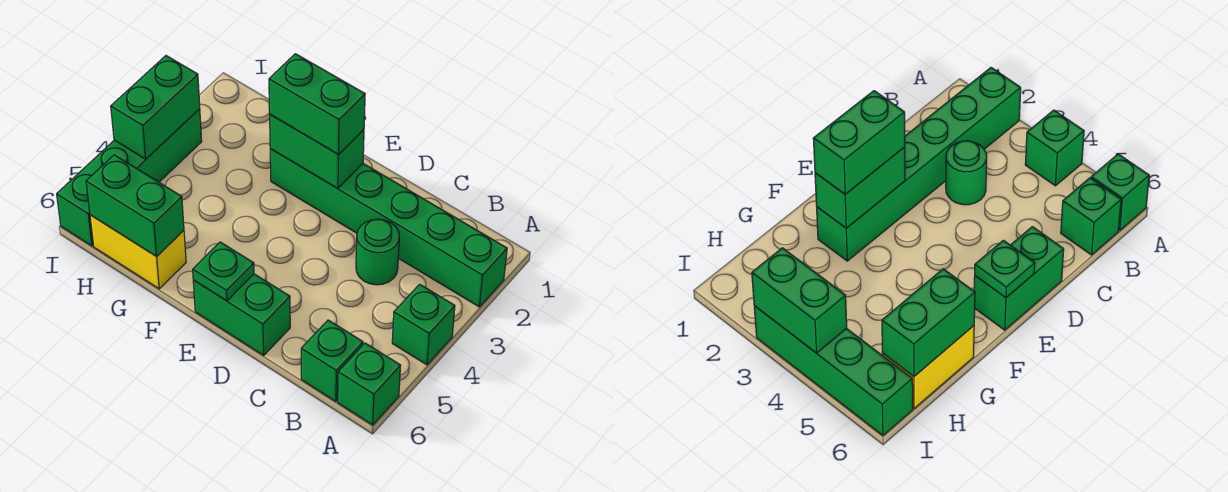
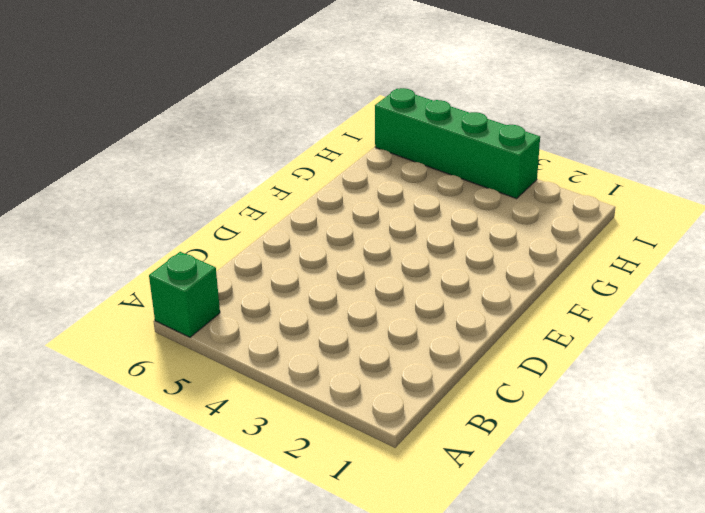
none -> green brick A2:F2 level 1
none -> green brick A4 level 1
none -> green brick B6 level 1

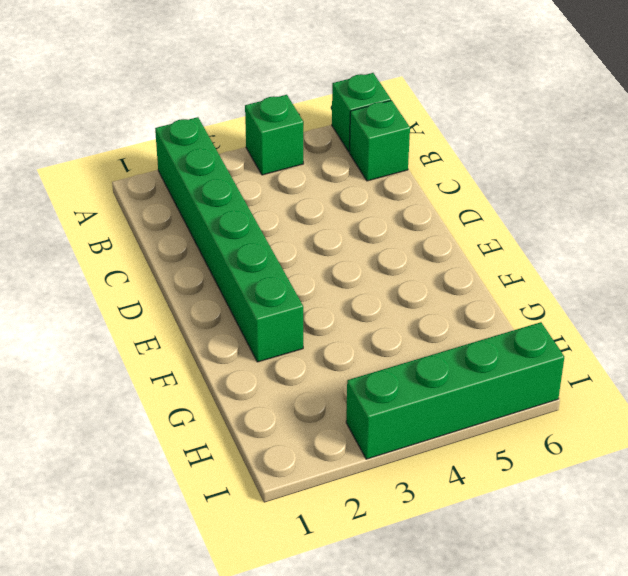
none -> green round brick C3 level 1
none -> green brick D6:E6 level 1
none -> yellow brick G6:H6 level 1

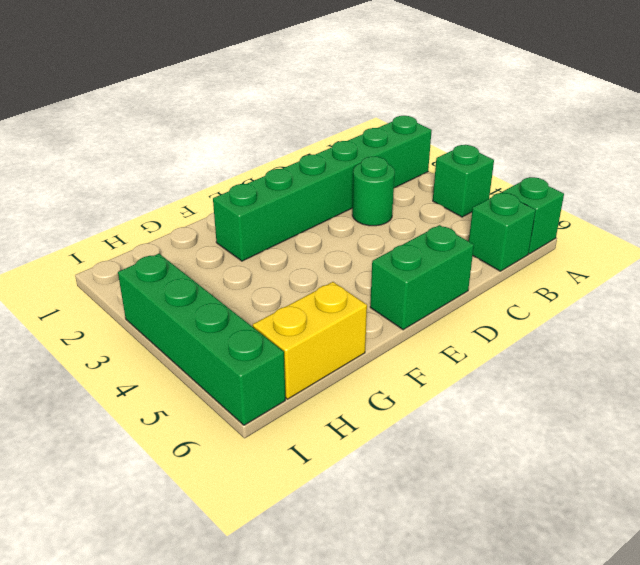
none -> green brick E2:F2 level 2
none -> green plate E6 level 2
none -> green brick G6:H6 level 2

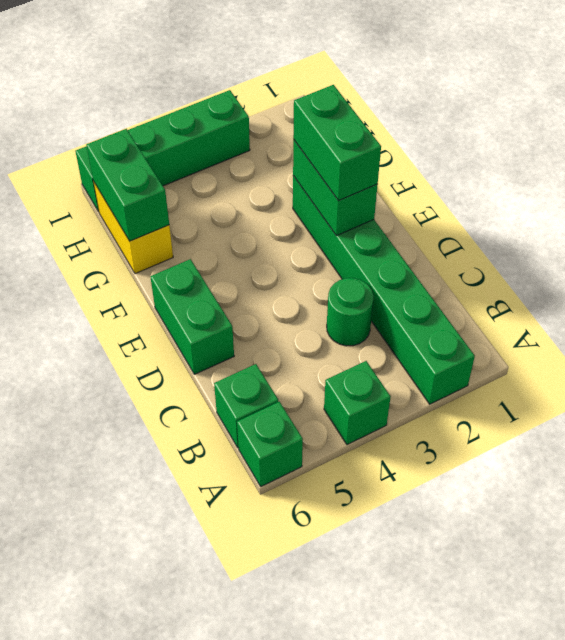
none -> green plate E6 level 2
none -> green brick I3:I4 level 2

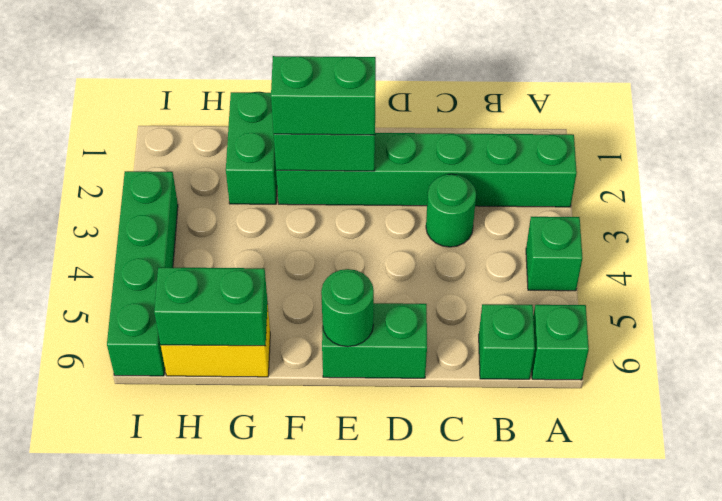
green round brick E6 level 2 -> green plate E6 level 2
green brick G1:G2 level 1 -> green brick I3:I4 level 2

